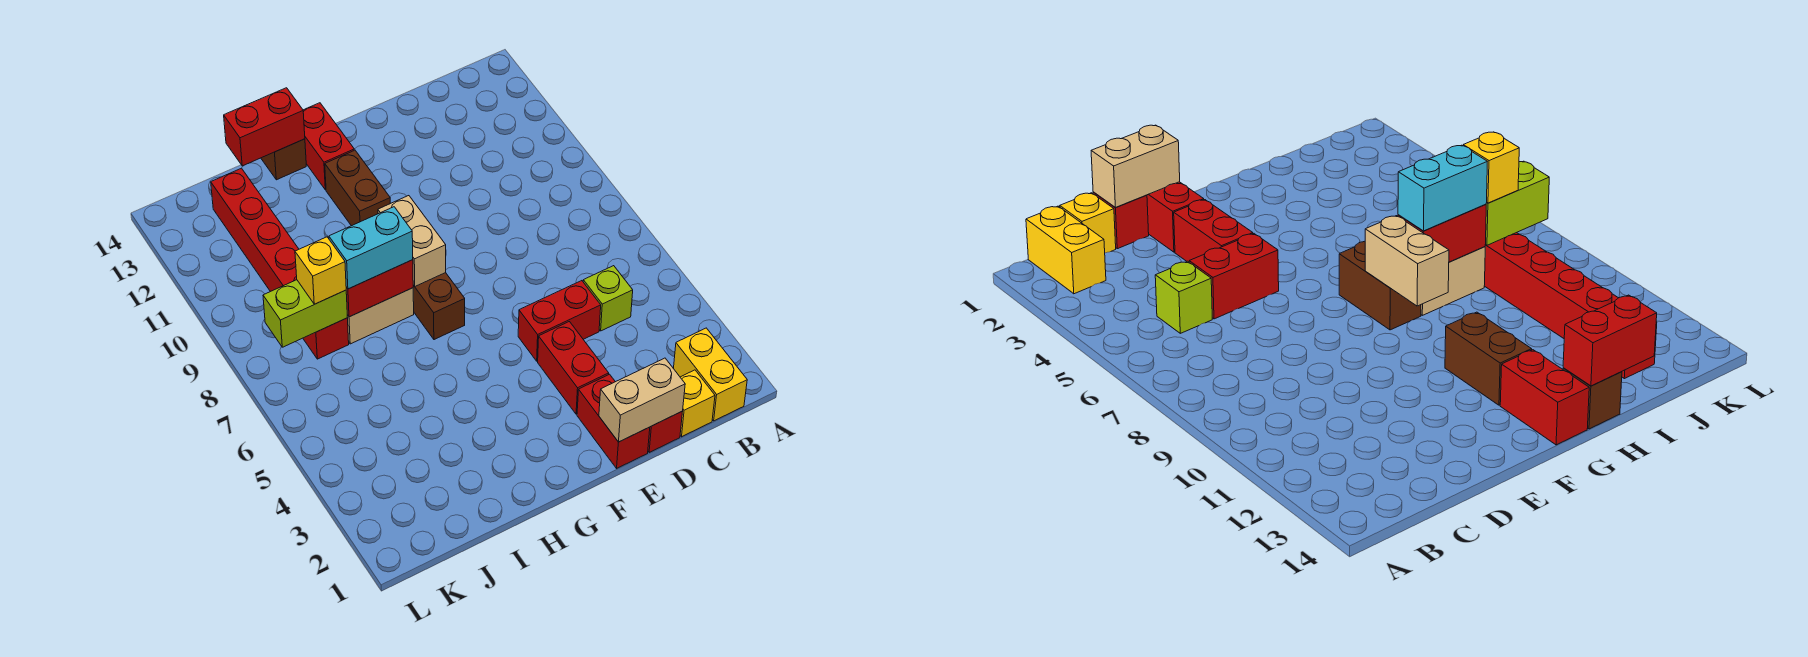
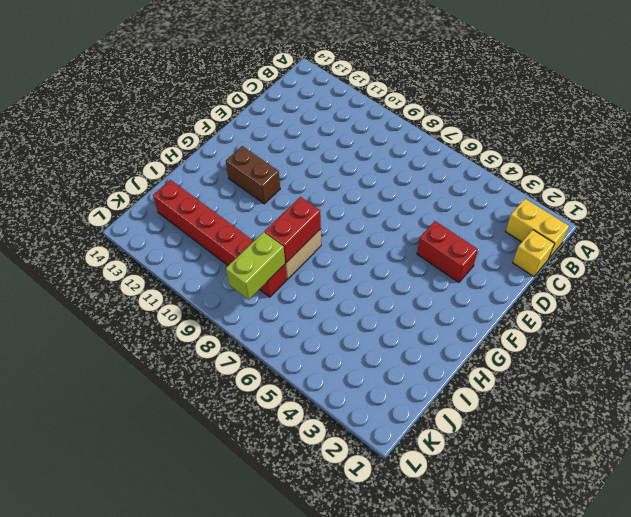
none -> lime brick C5 level 1
none -> red brick D1 level 1
none -> red brick D5:E5 level 1

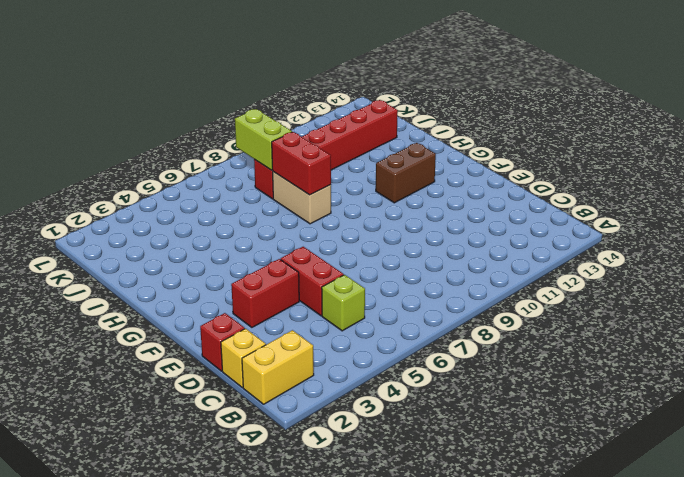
none -> red brick E1:E2 level 1
none -> brown brick G7:G8 level 1
none -> red brick G13:G14 level 1

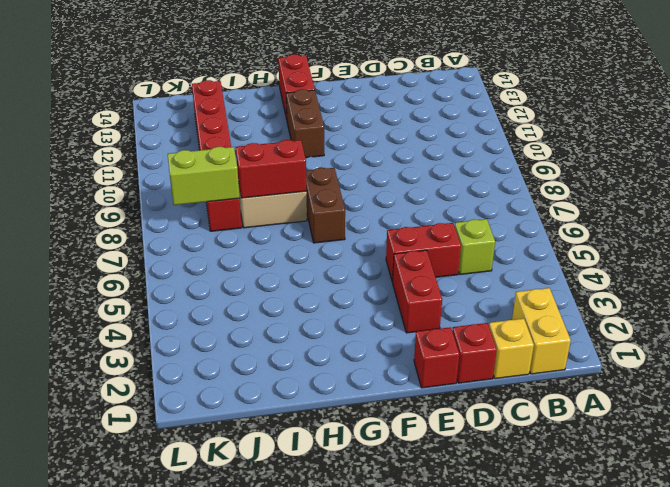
red brick E1 level 1 -> red brick E1:E2 level 1
none -> brown brick H14 level 1
none -> tan brick D1:E1 level 2
none -> tan brick G8:G9 level 2

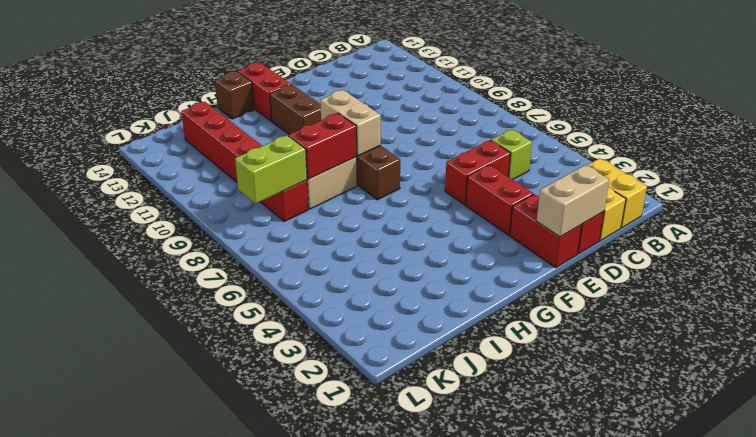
none -> red brick H14:I14 level 2
none -> cyan brick H8:I8 level 3
none -> yellow brick J8 level 3

